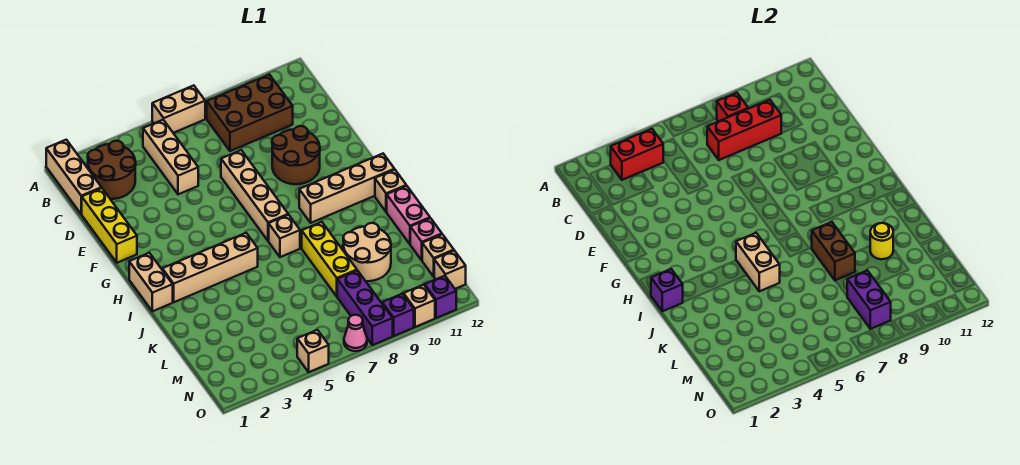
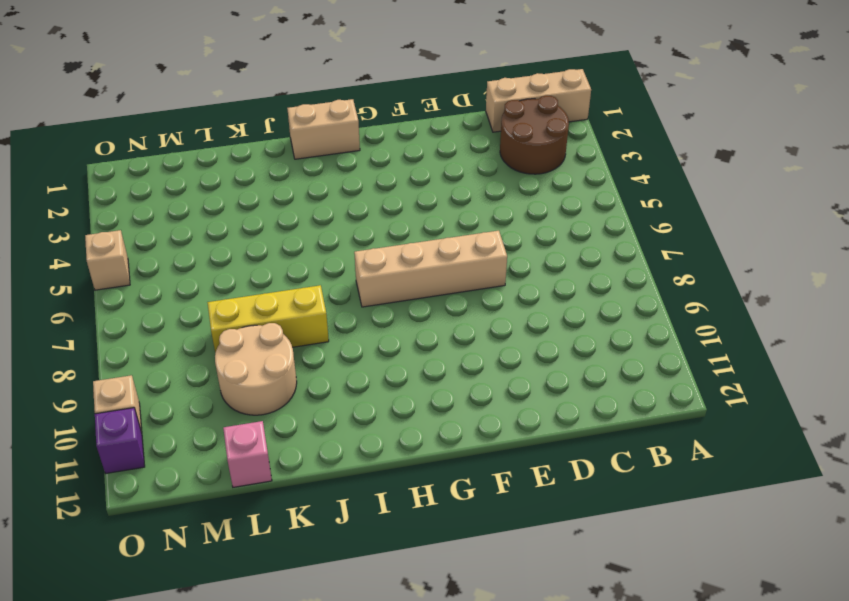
none -> tan brick A6:A7 level 1
none -> tan brick B5:D5 level 1
none -> brown brick B8:C10 level 1
none -> yellow brick D1:F1 level 1

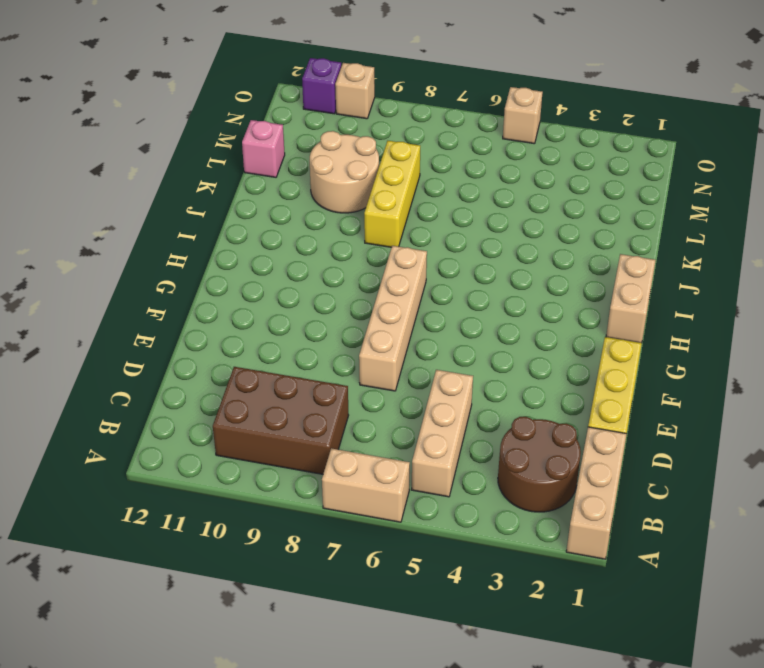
none -> brown round brick E9:F10 level 1
none -> tan brick H9:H12 level 1
none -> tan brick I2:I5 level 1
none -> tan brick I7 level 1

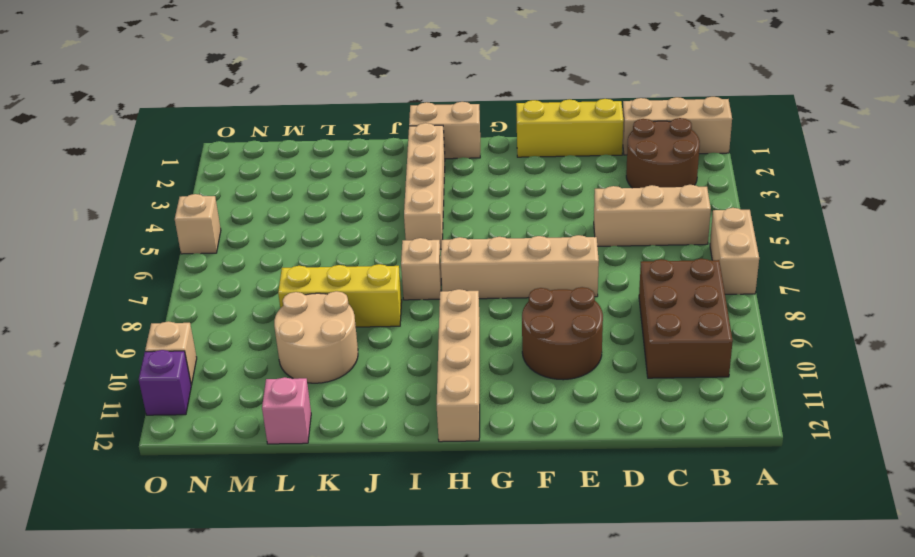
none -> tan brick I12 level 1
none -> pink brick J12:K12 level 1
none -> purple brick M8:O8 level 1
none -> tan brick M12 level 1

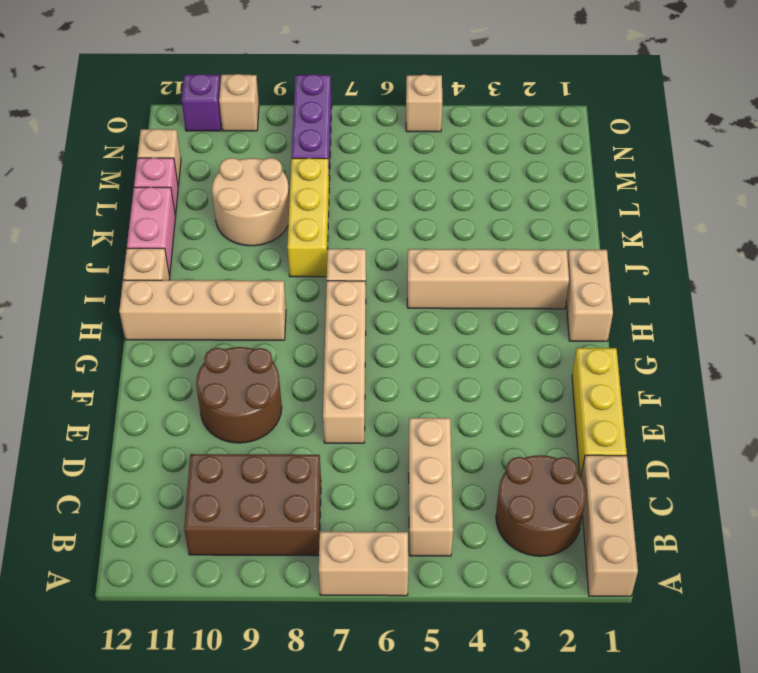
none -> tan brick N12 level 1
none -> pink cone O7 level 1
none -> purple brick O9 level 1
none -> red brick B3:B4 level 2

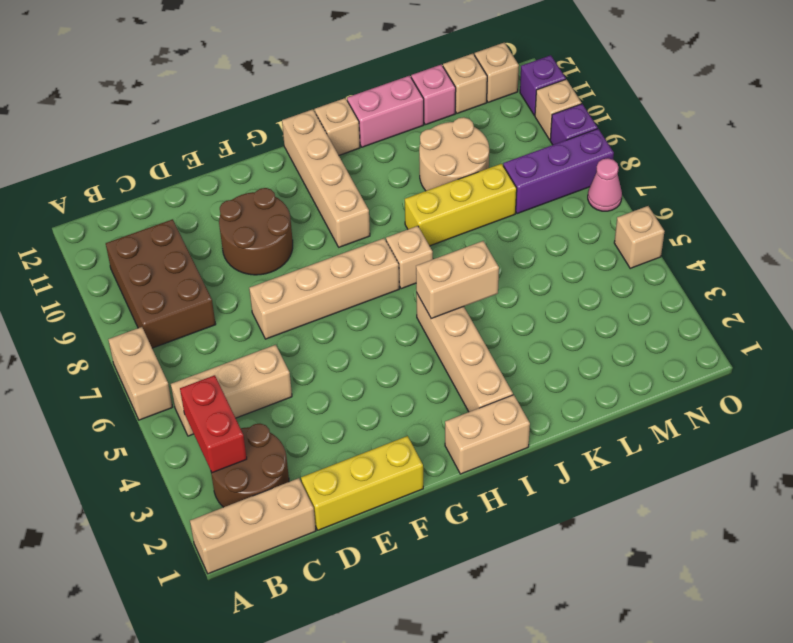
none -> red brick B8 level 2
none -> red brick C7:C9 level 2
none -> purple brick I1 level 2
none -> brown brick J8:K8 level 2

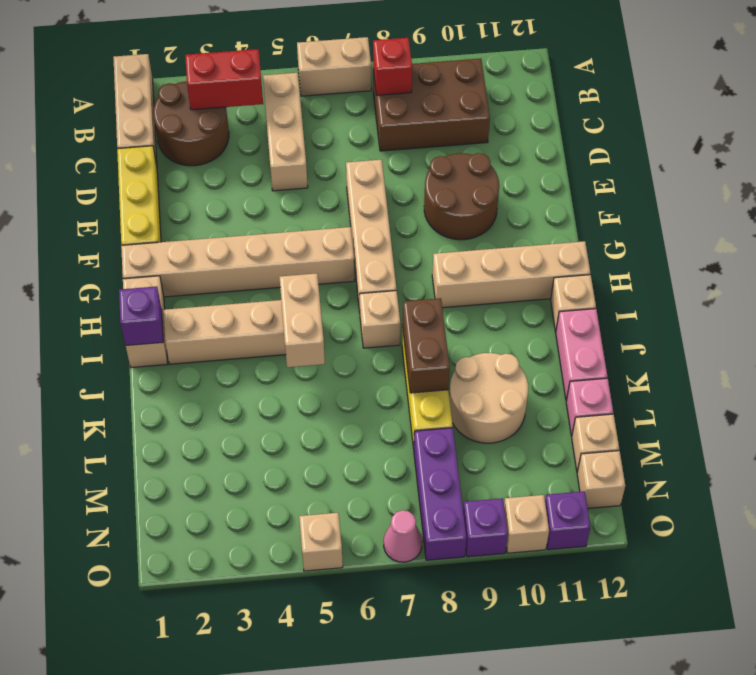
tan brick G1:G6 level 1 -> none
none -> red brick C7:C9 level 2
none -> yellow round brick K10 level 2
none -> purple brick M8:N8 level 2

